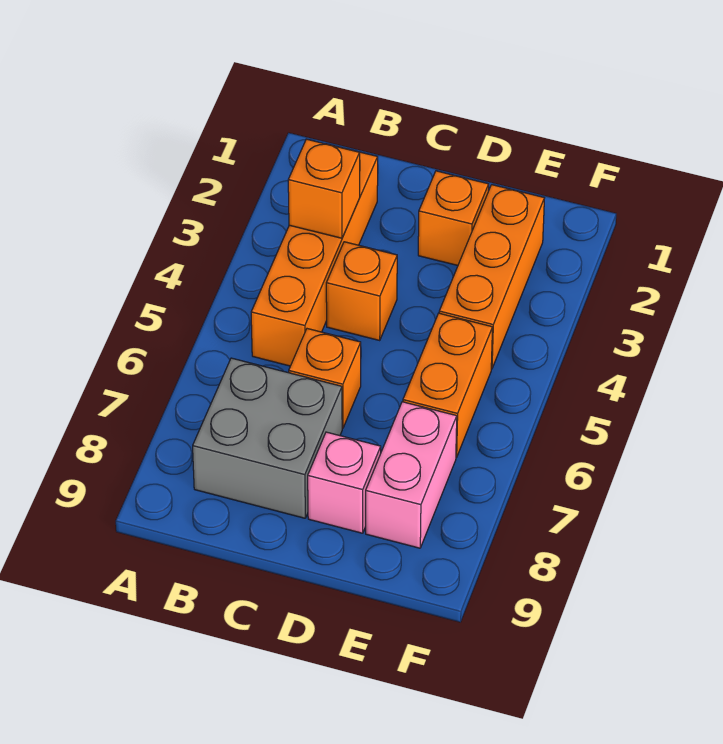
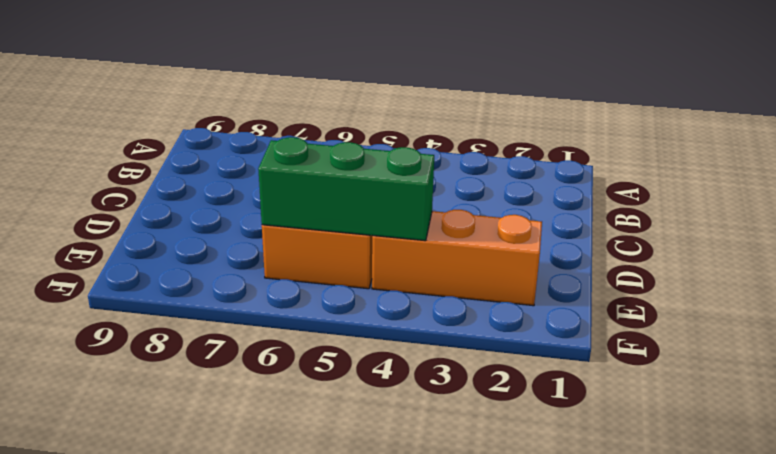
green brick E4:E6 level 2 -> none
none -> orange brick B2:B5 level 1
none -> grey brick B7:C8 level 1

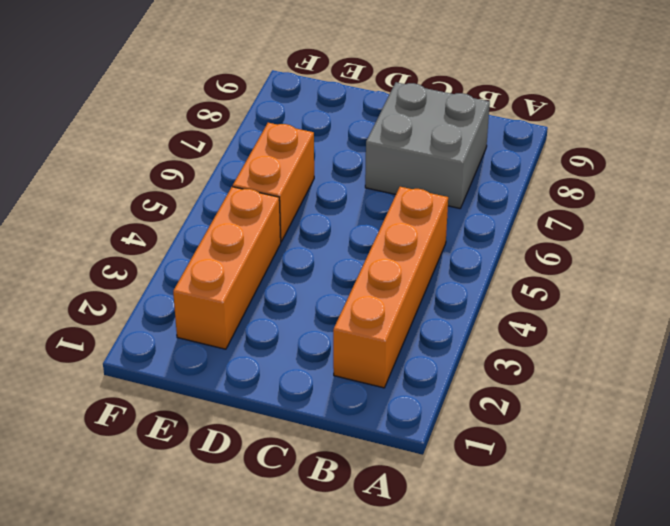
none -> orange brick C4 level 1
none -> orange brick C6 level 1

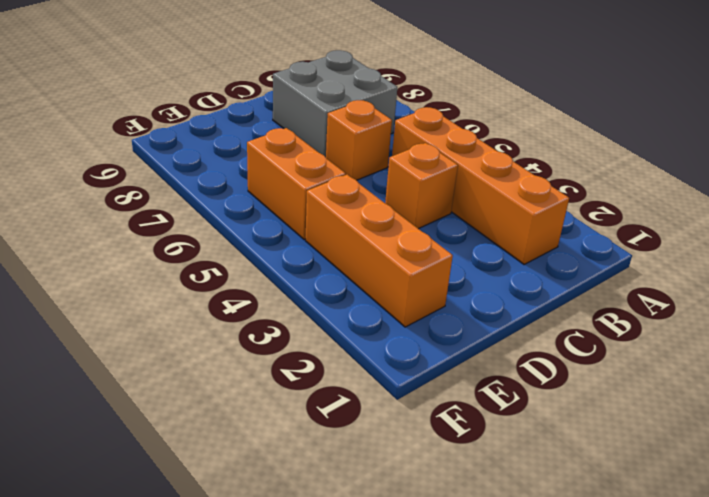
none -> orange brick D2 level 1
none -> pink brick D8 level 1

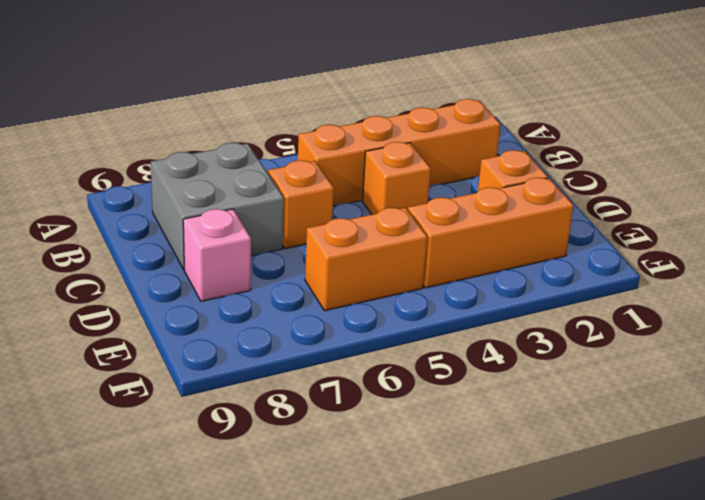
none -> pink brick E7:E8 level 1
none -> orange brick B3 level 2

